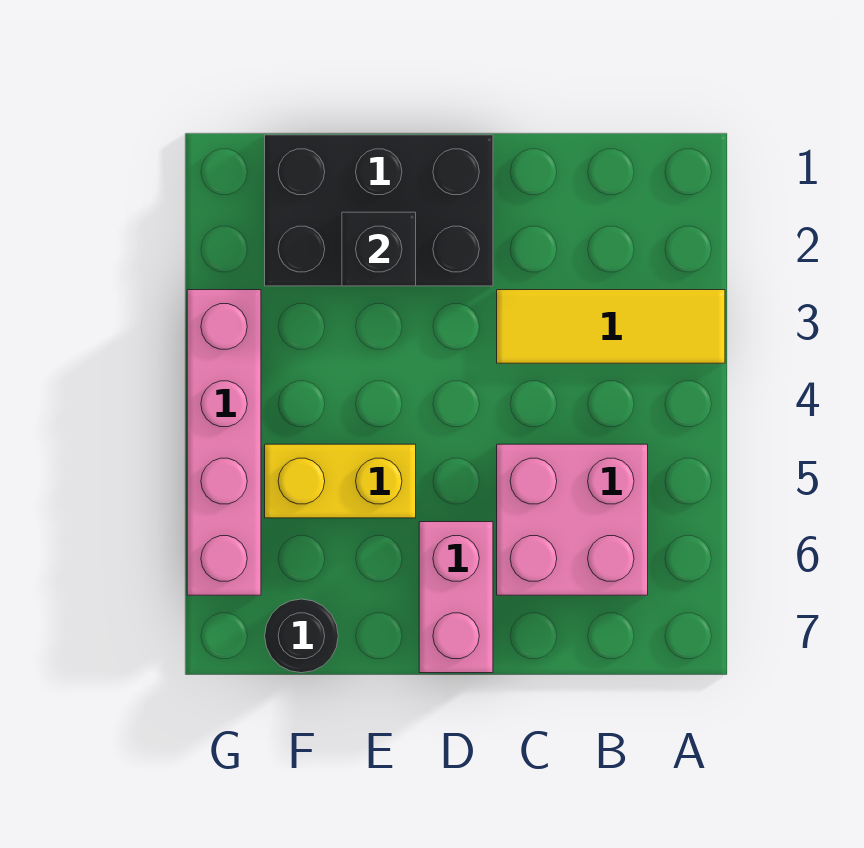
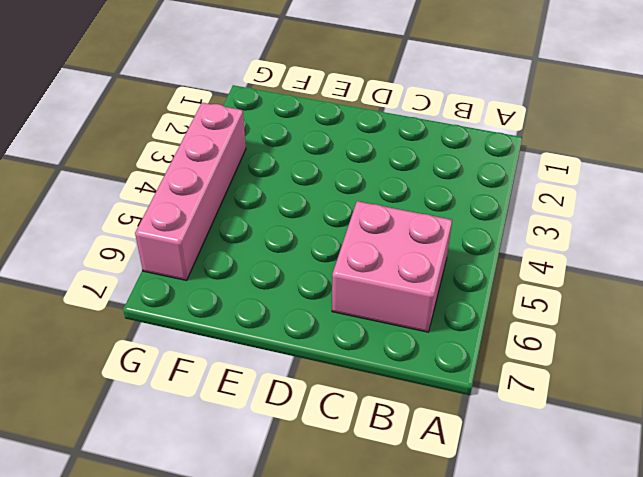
none -> yellow tile A3:C3 level 1
none -> black brick D1:F2 level 1

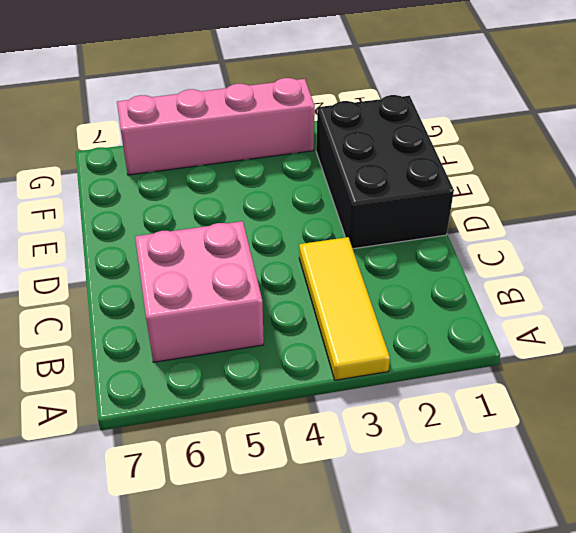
none -> pink brick D6:D7 level 1
none -> yellow brick E5:F5 level 1

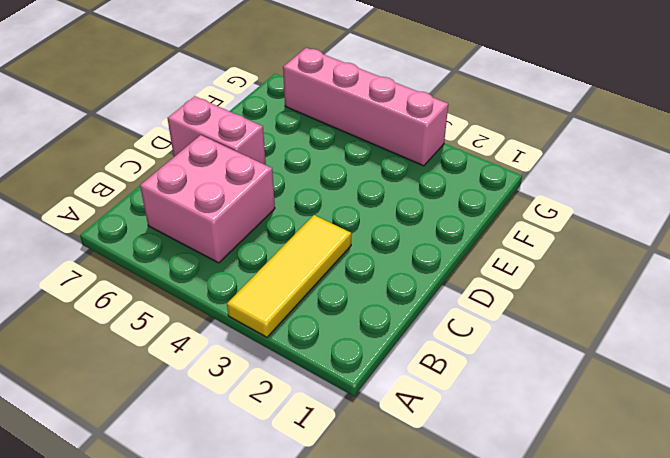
none -> black brick D1:F2 level 1
none -> yellow brick E5:F5 level 1

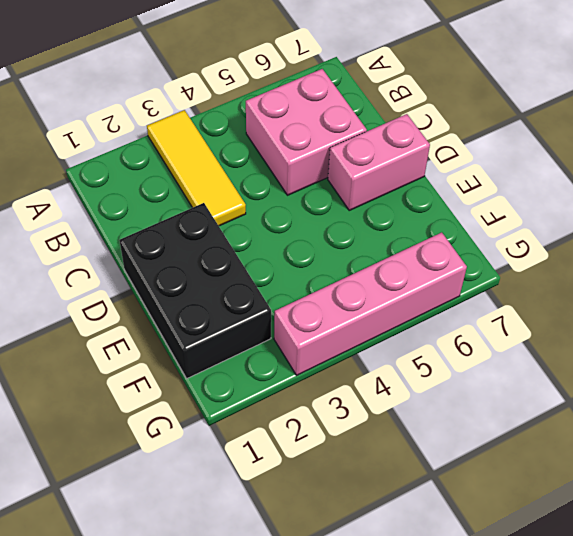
none -> yellow brick E5:F5 level 1
none -> black round brick F7 level 1

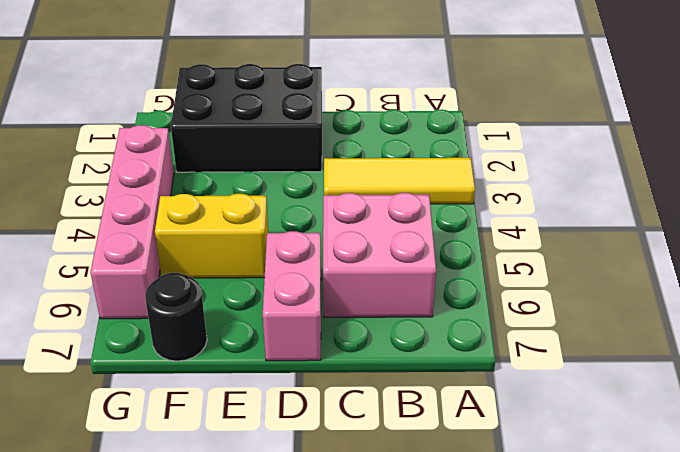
none -> black brick E2 level 2

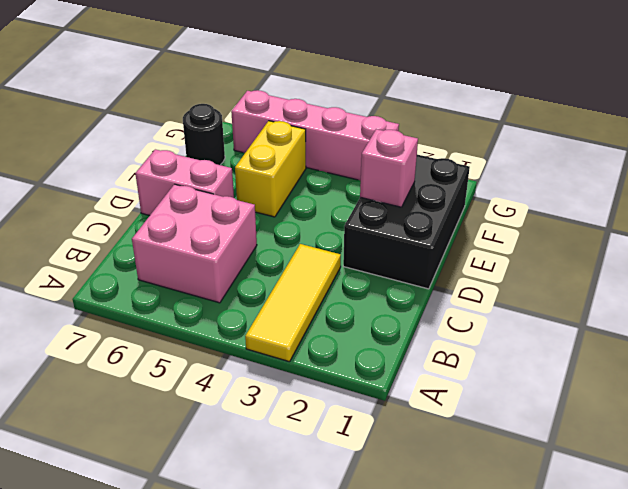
pink brick E2 level 2 -> black brick E2 level 2

